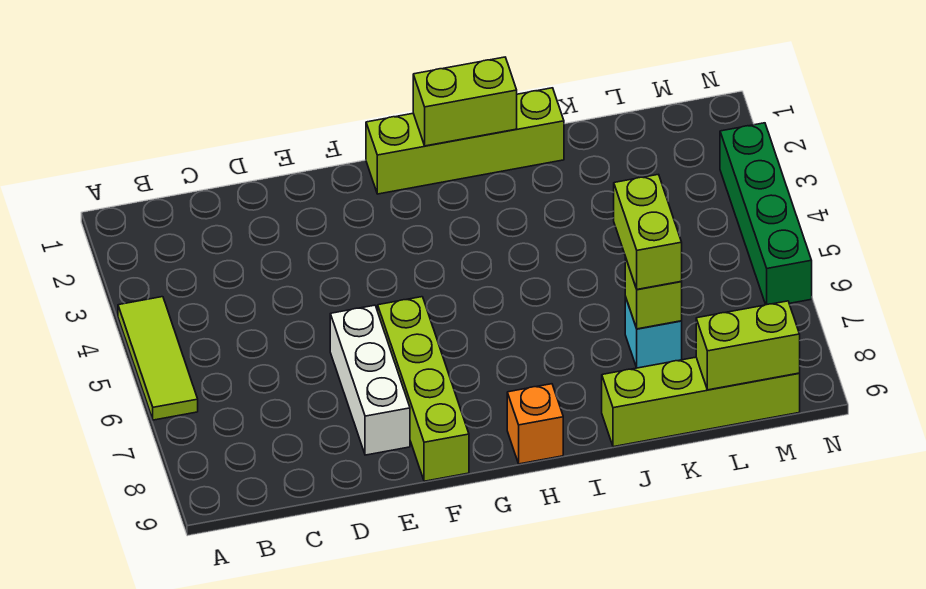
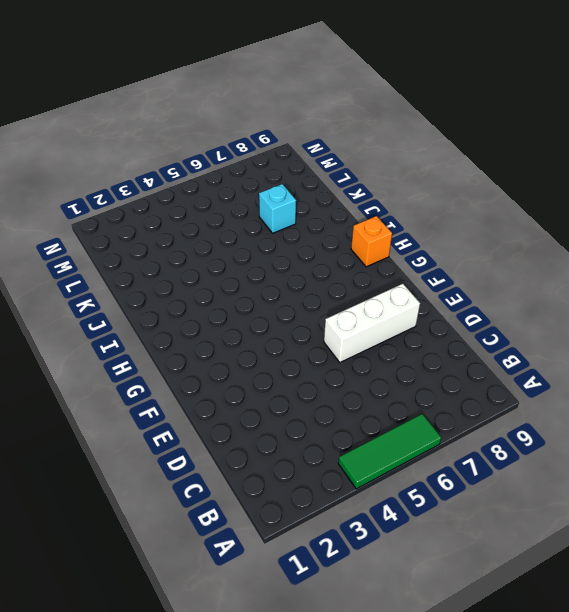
green tile A4:A6 level 1 -> lime tile A4:A6 level 1
none -> lime brick F6:F9 level 1
none -> lime brick G1:J1 level 1
none -> lime brick J9:M9 level 1

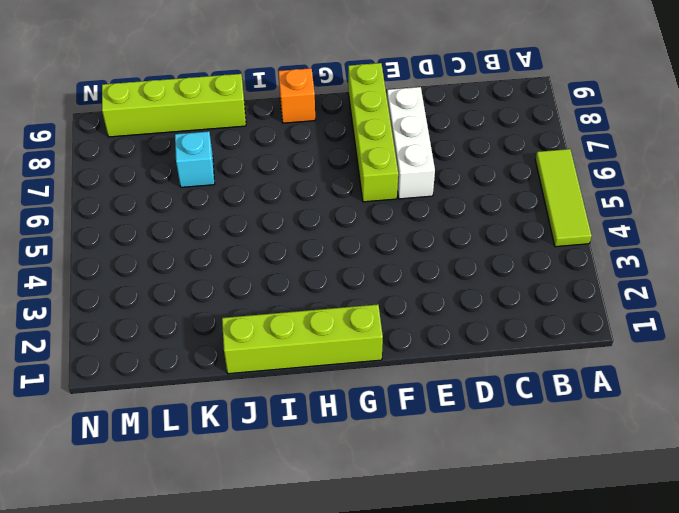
none -> green brick N3:N6 level 1
none -> lime brick H1:I1 level 2
none -> lime brick K7 level 2

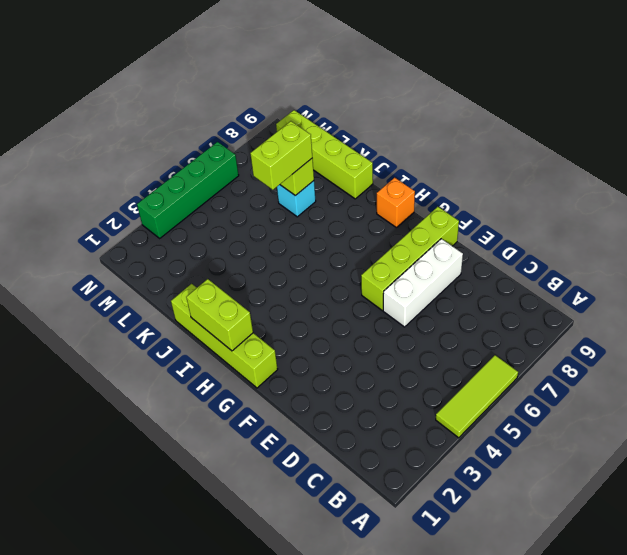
none -> lime brick L9:M9 level 2

